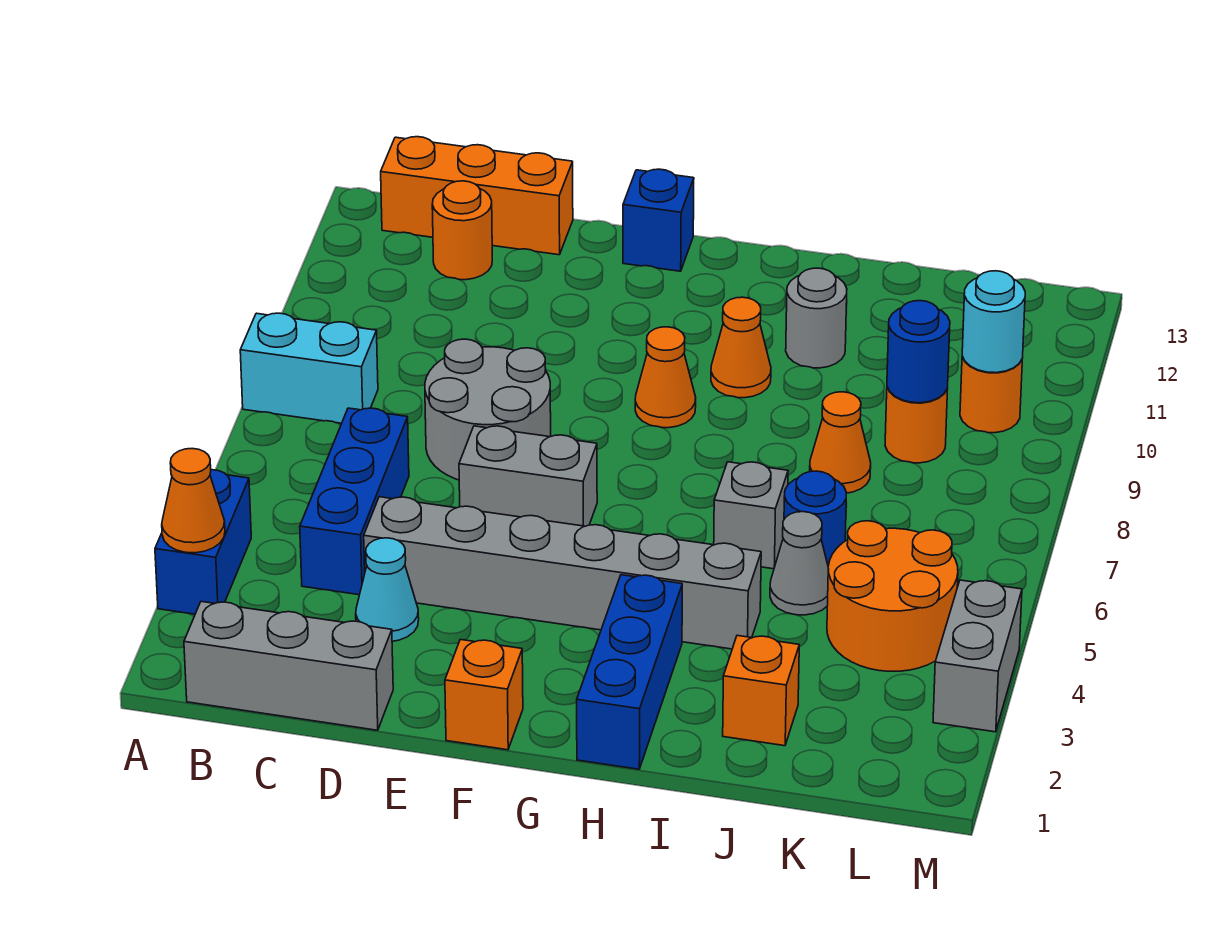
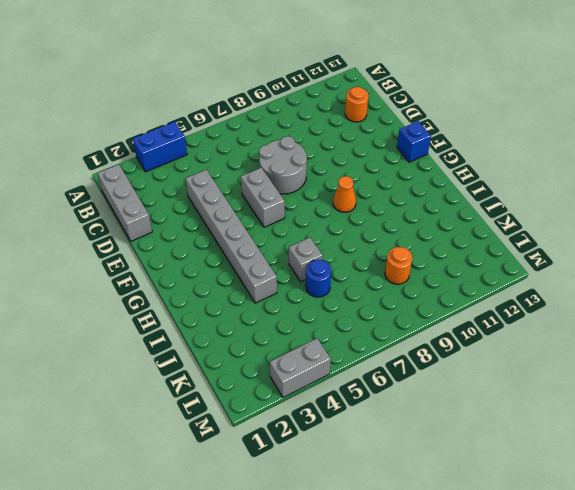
none -> cyan brick A8:B8 level 1
none -> orange brick B13:D13 level 1
none -> blue brick C4:C6 level 1

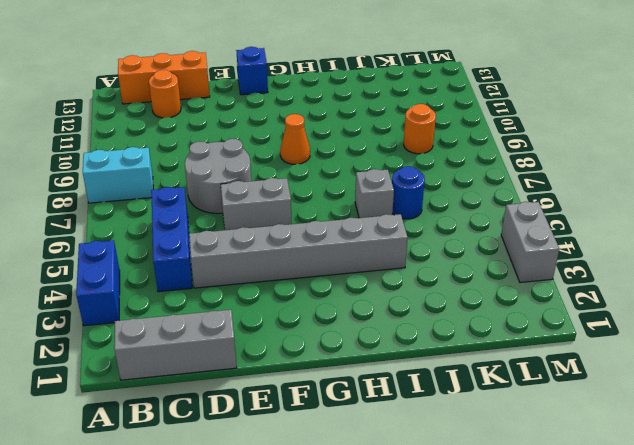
none -> cyan cone D3 level 1
none -> orange brick F1 level 1
none -> blue brick H1:H3 level 1

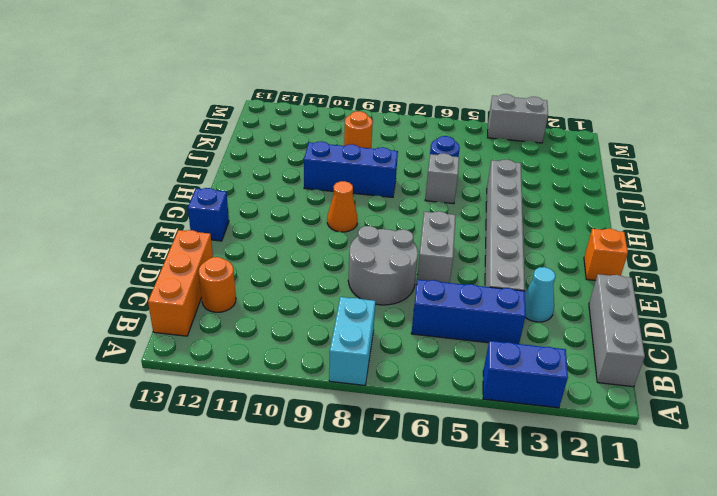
blue brick I8:I10 level 1 -> blue brick H1:H3 level 1
none -> orange cone H10 level 1
none -> grey round brick I11 level 1
none -> orange brick J2 level 1

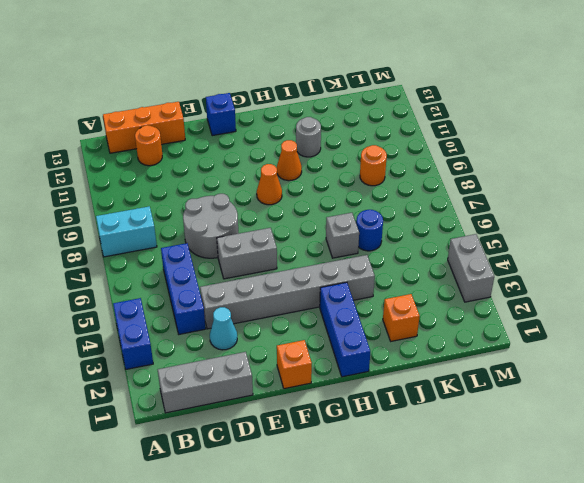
none -> grey cone J5 level 1
none -> orange cone J8 level 1
none -> orange round brick K4:L5 level 1

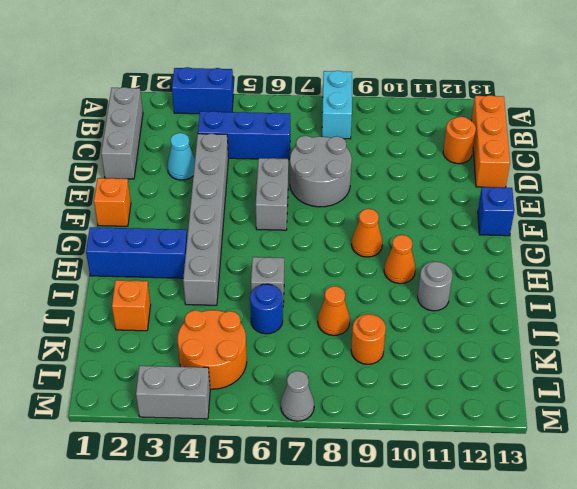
grey cone M7 level 1 -> grey cone J5 level 1
none -> orange round brick L10 level 1
none -> orange cone A3 level 2
none -> blue round brick K9 level 2

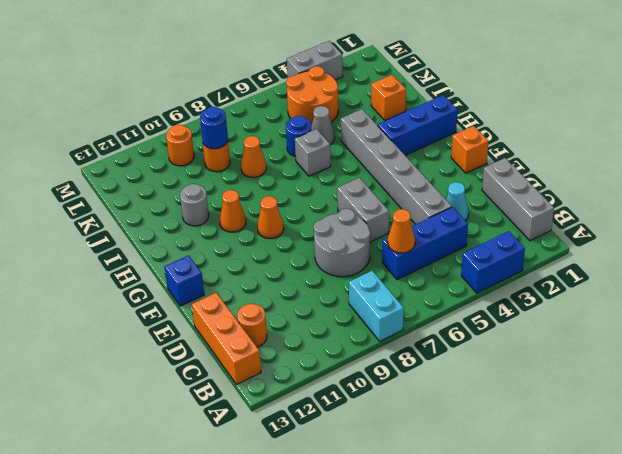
orange cone C6 level 2 -> orange cone A3 level 2
none -> cyan round brick L10 level 2

